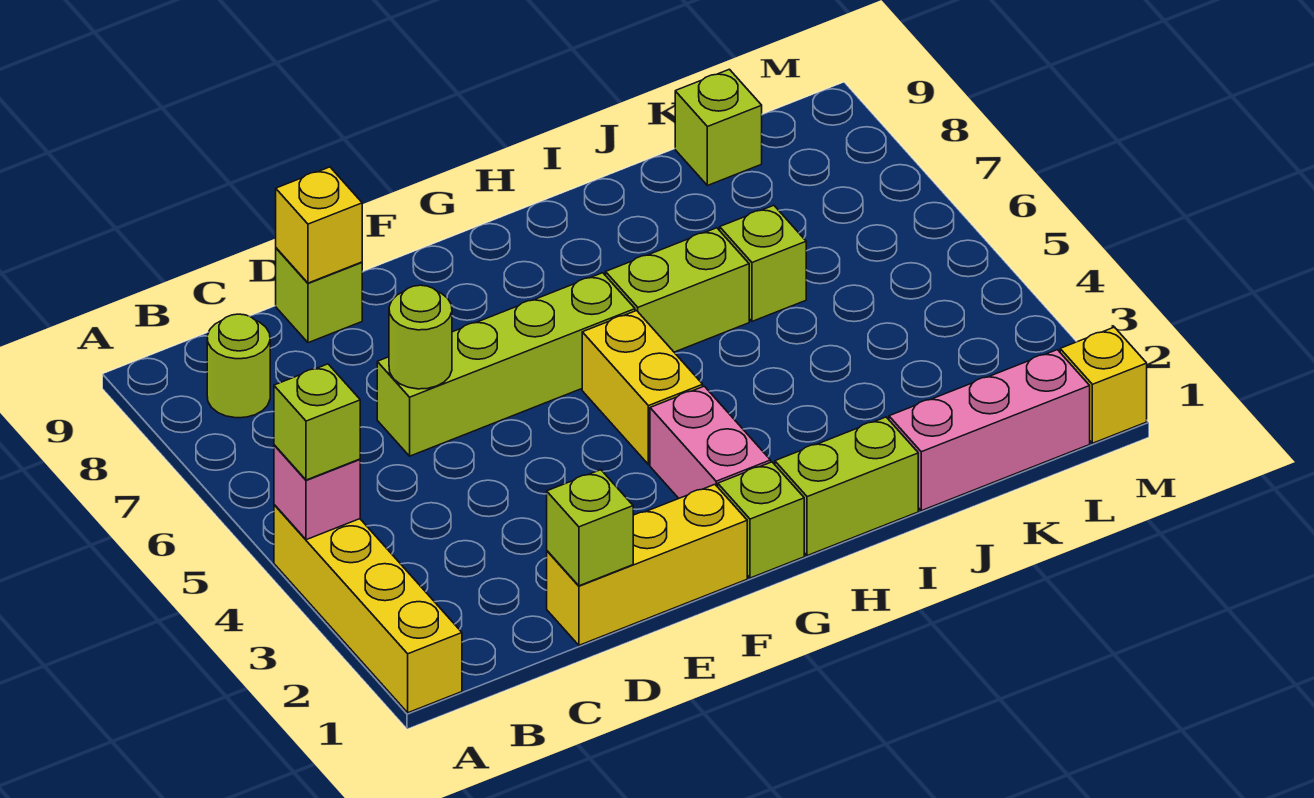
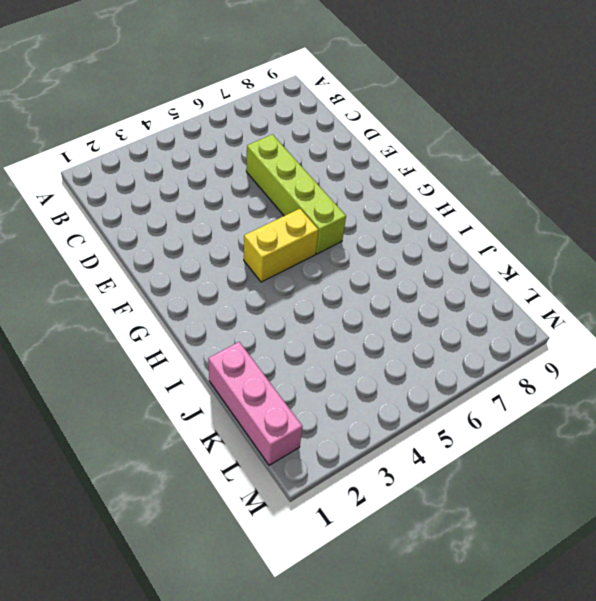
none -> yellow brick A1:A4 level 1
none -> lime round brick B8 level 1
none -> yellow brick D1:F1 level 1

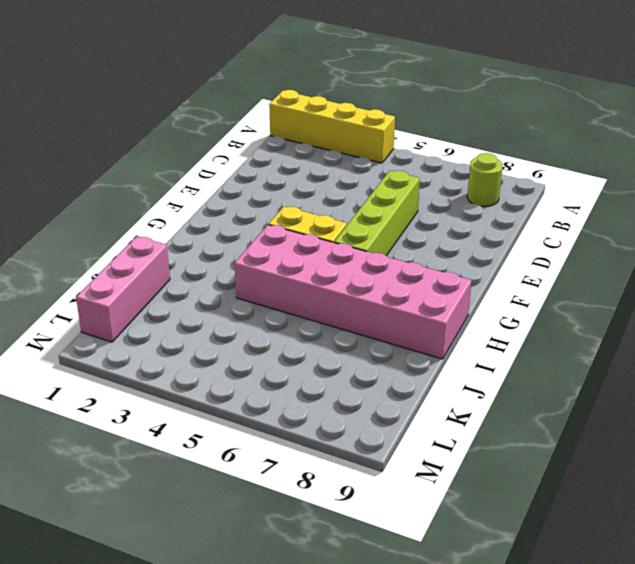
pink brick H4:I9 level 1 -> lime brick H6:I6 level 1
none -> yellow brick D1:F1 level 1
none -> lime brick D9 level 1
none -> lime brick G1 level 1

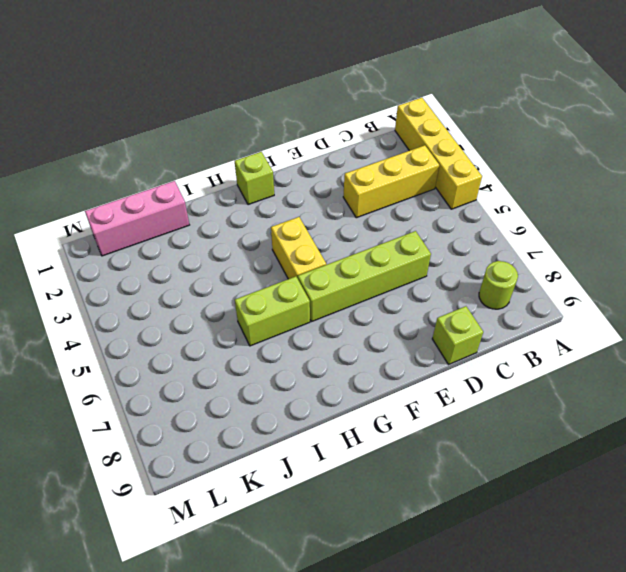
yellow brick B3:D3 level 1 -> yellow brick D1:F1 level 1
none -> pink brick G2:G3 level 1
none -> lime brick H1:I1 level 1
none -> lime brick J6 level 1

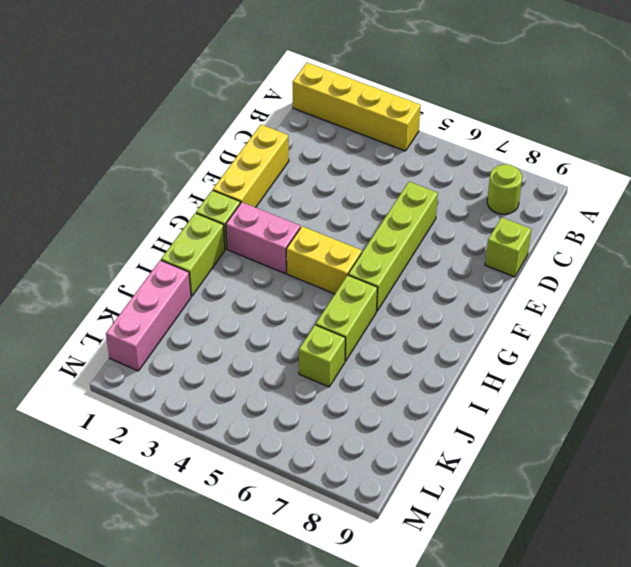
none -> lime brick K9 level 1
none -> yellow brick M1 level 1
none -> pink brick A4 level 2

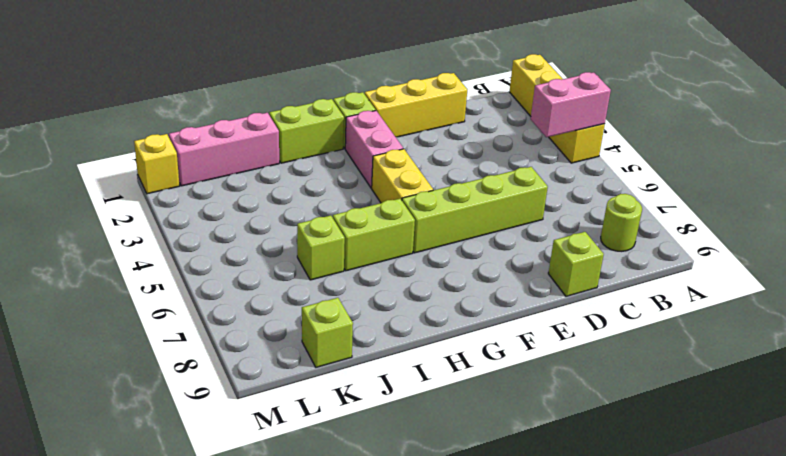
pink brick A4:B4 level 2 -> pink brick A4 level 2
none -> lime brick D1 level 2
none -> lime round brick D6 level 2
none -> yellow brick D9 level 2

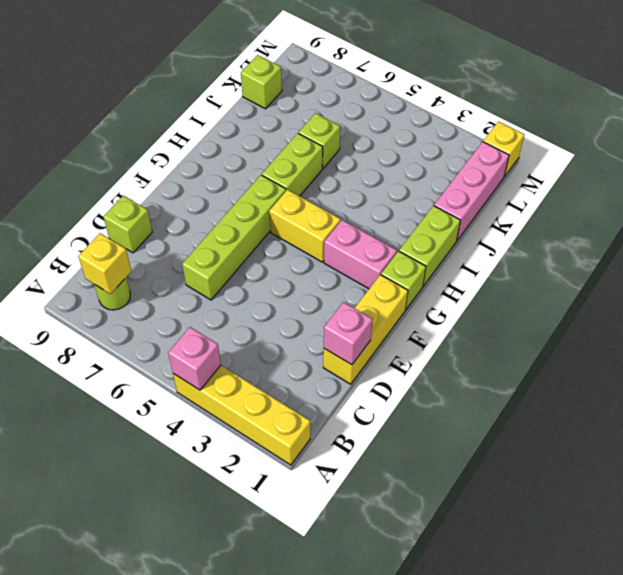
yellow brick B8 level 2 -> yellow brick D9 level 2
pink brick D1 level 2 -> lime brick D1 level 2
none -> lime round brick D6 level 2
none -> lime brick A4 level 3

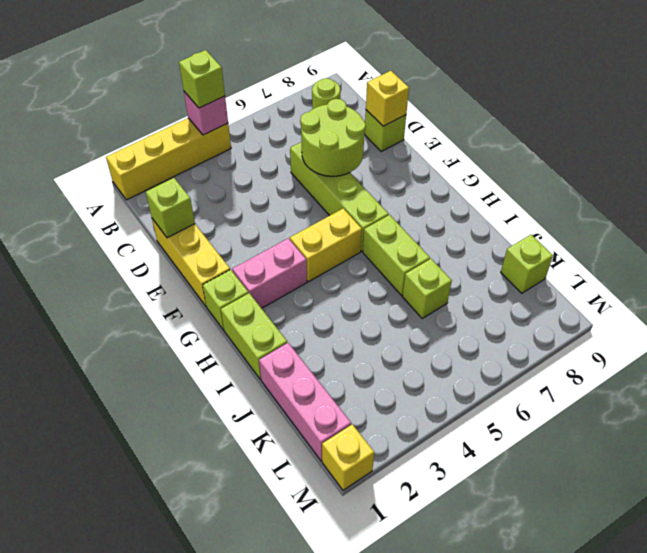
lime round brick D6:E7 level 2 -> lime round brick D6 level 2

